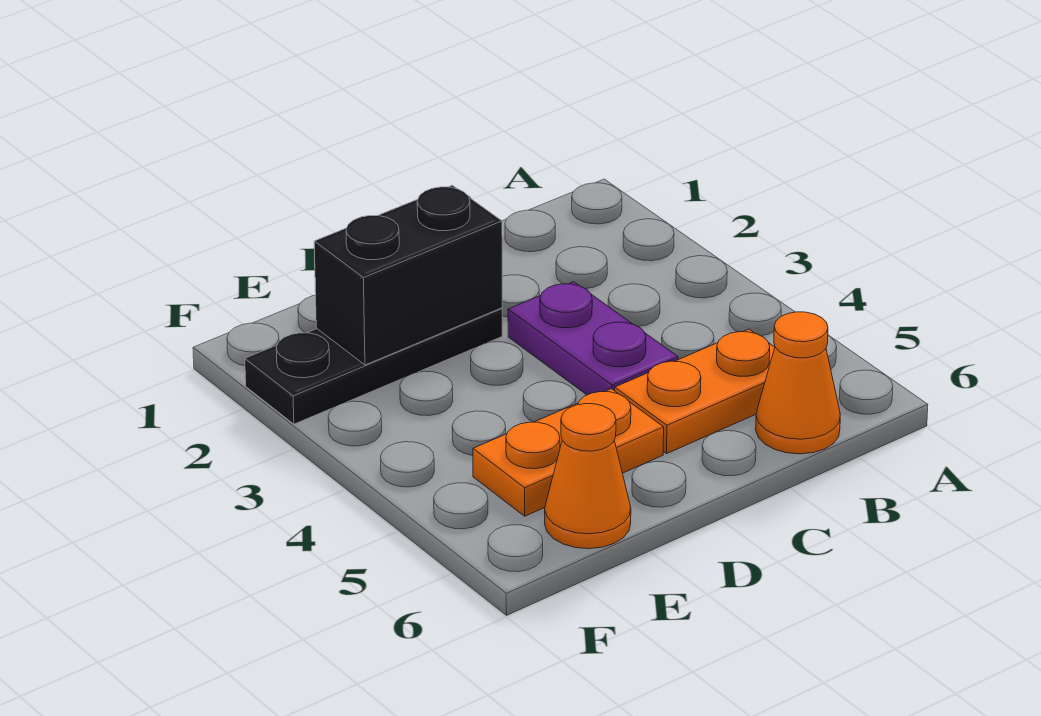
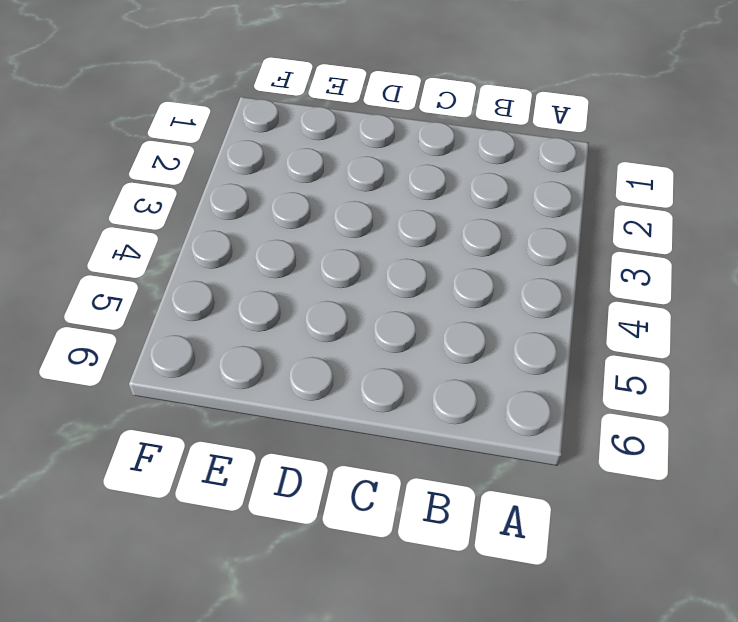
none -> orange plate B5:C5 level 1
none -> orange cone B6 level 1

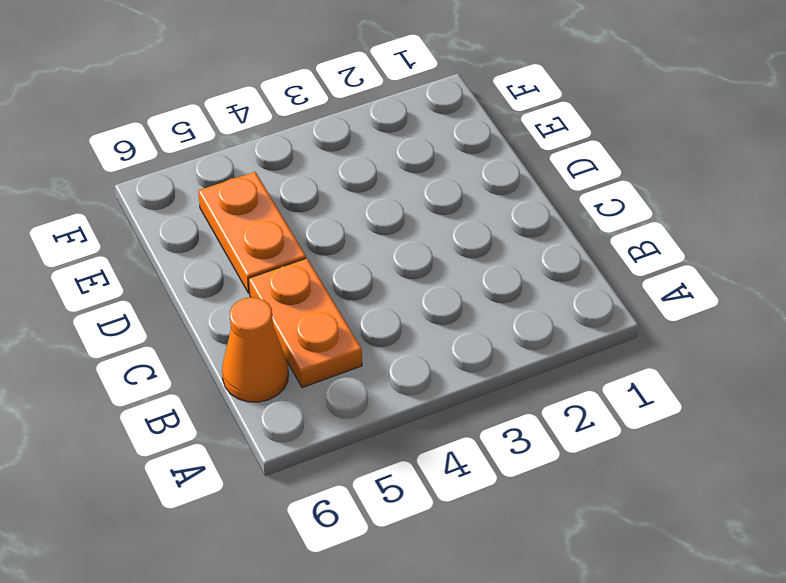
none -> purple plate C3:C4 level 1
none -> black plate D2:F2 level 1

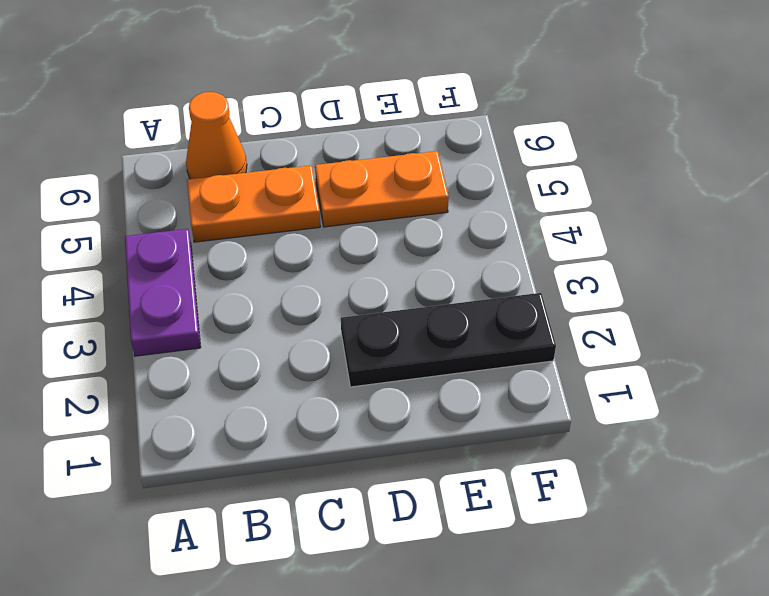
purple plate A3:A4 level 1 -> purple plate C3:C4 level 1
none -> orange cone E6 level 1
none -> black brick D2:E2 level 2

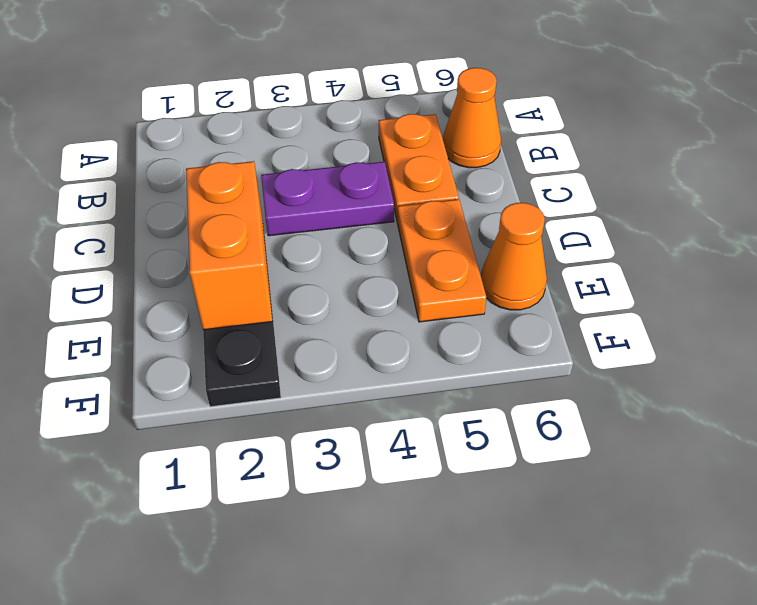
orange brick D2:E2 level 2 -> black brick D2:E2 level 2

